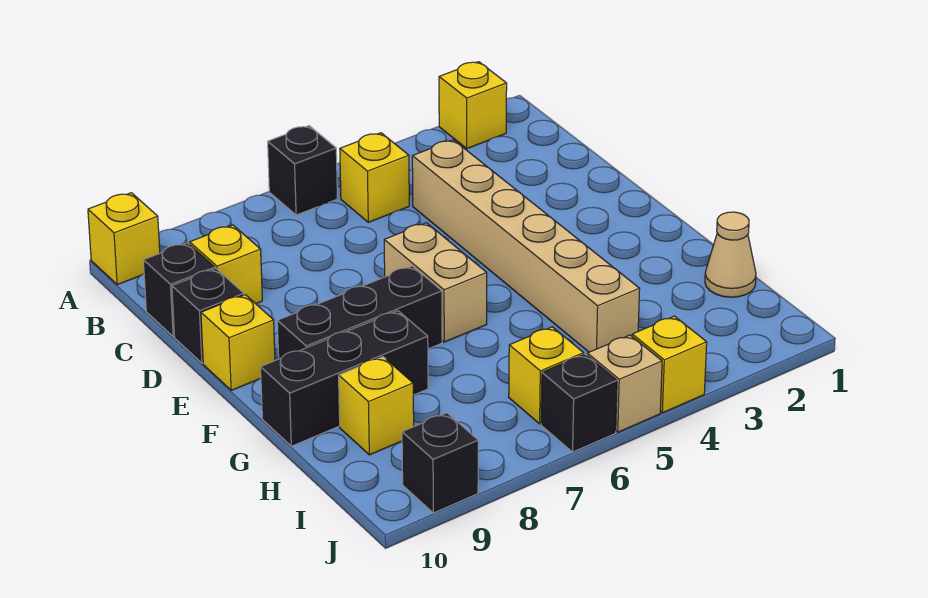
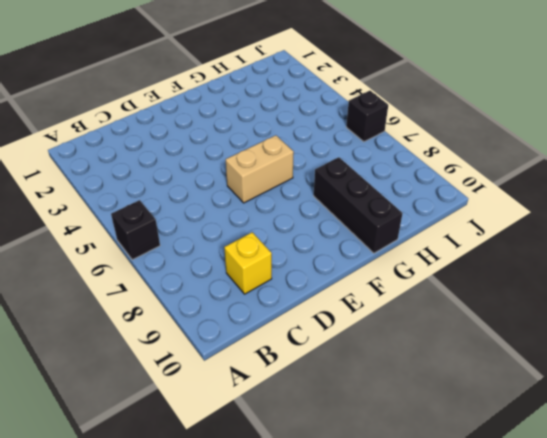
none -> yellow brick A2 level 1
none -> yellow brick A10 level 1
none -> yellow brick B5 level 1

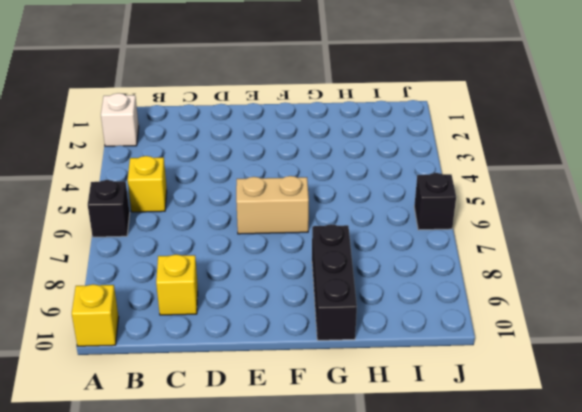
white brick A2 level 1 -> yellow brick A2 level 1
none -> tan brick C4:H4 level 1
none -> black brick C10 level 1
none -> black brick D10 level 1

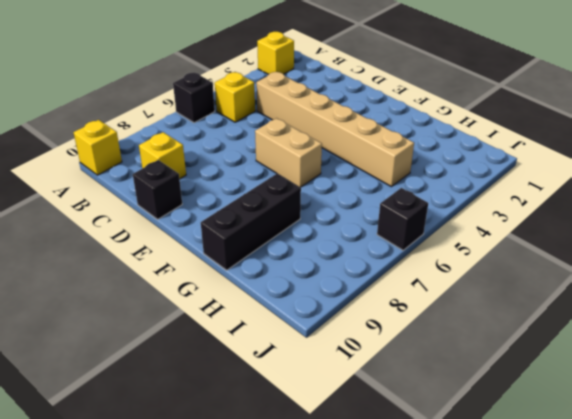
none -> black brick C10 level 1
none -> yellow brick E10 level 1
none -> black brick F7:F9 level 1

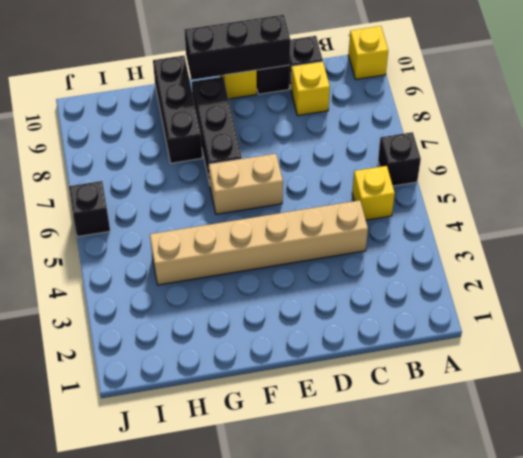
black brick D10:F10 level 2 -> none
none -> yellow brick A2 level 1
none -> tan cone H1 level 1
none -> yellow brick H9 level 1

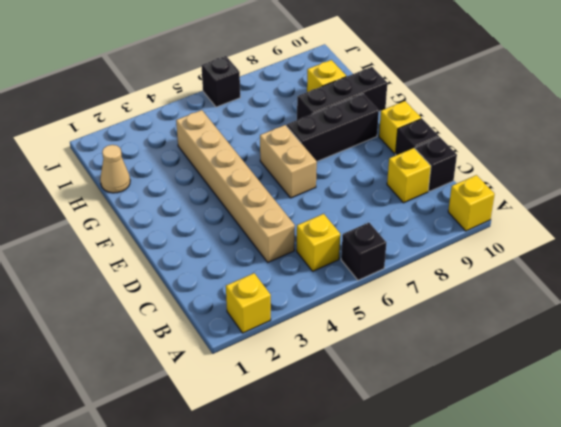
none -> yellow brick I6 level 1
none -> yellow brick J4 level 1
none -> tan brick J5 level 1

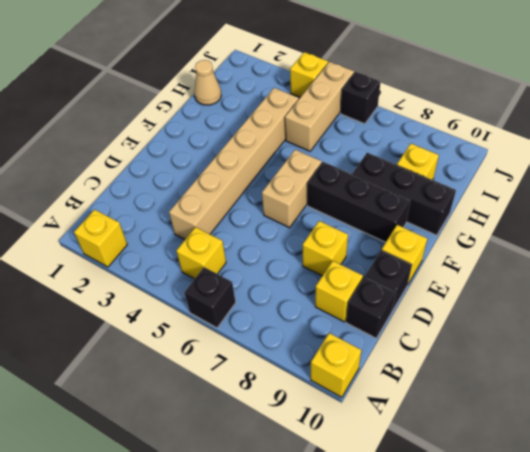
yellow brick D8 level 1 -> yellow brick I6 level 1
tan brick H5:J5 level 1 -> tan brick J5 level 1
none -> black brick J9 level 1

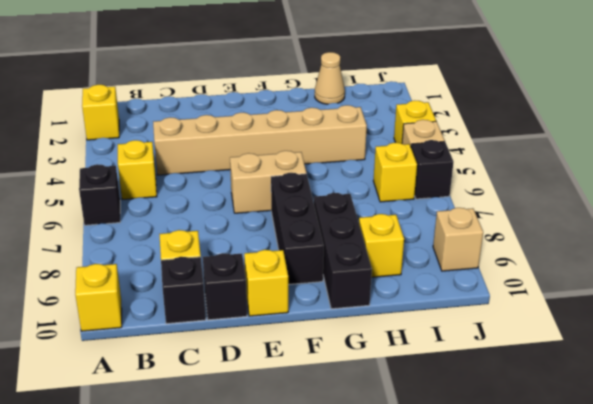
tan brick J9 level 1 -> black brick J9 level 1

